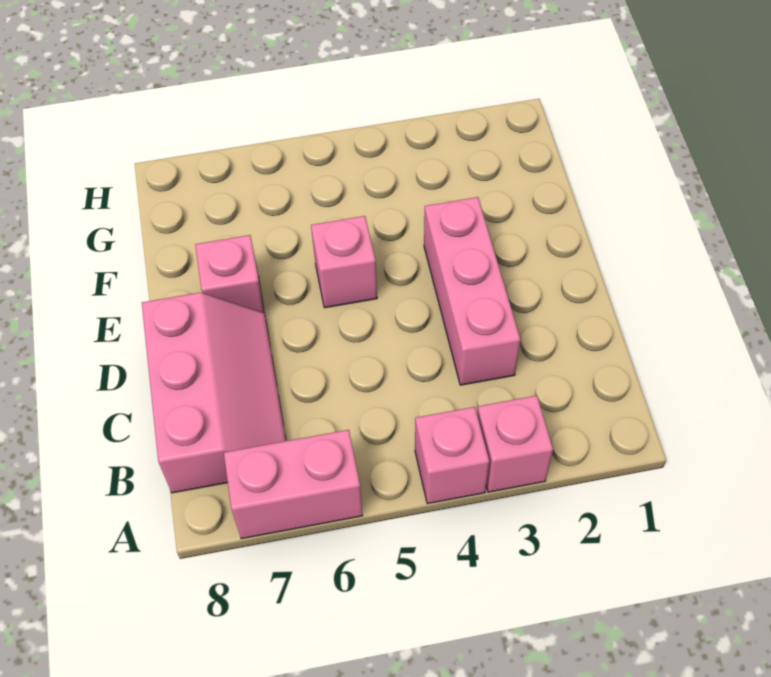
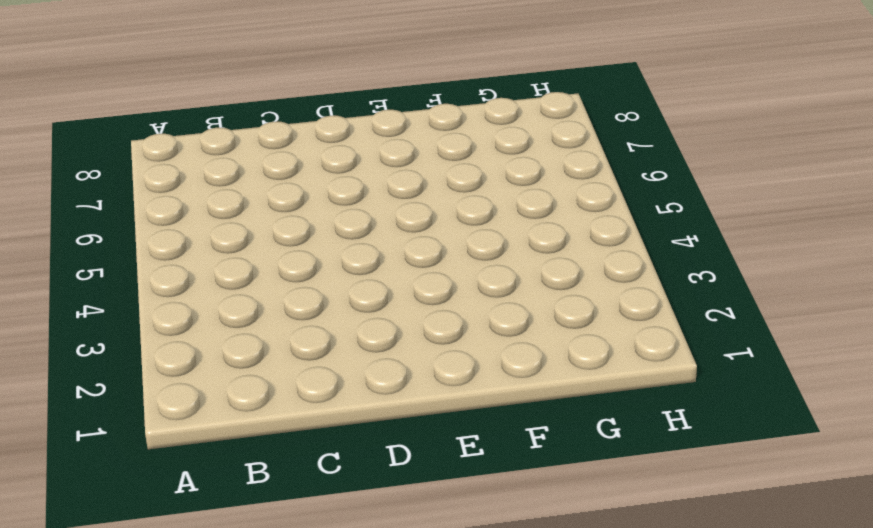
none -> pink brick A3 level 1
none -> pink brick A4 level 1

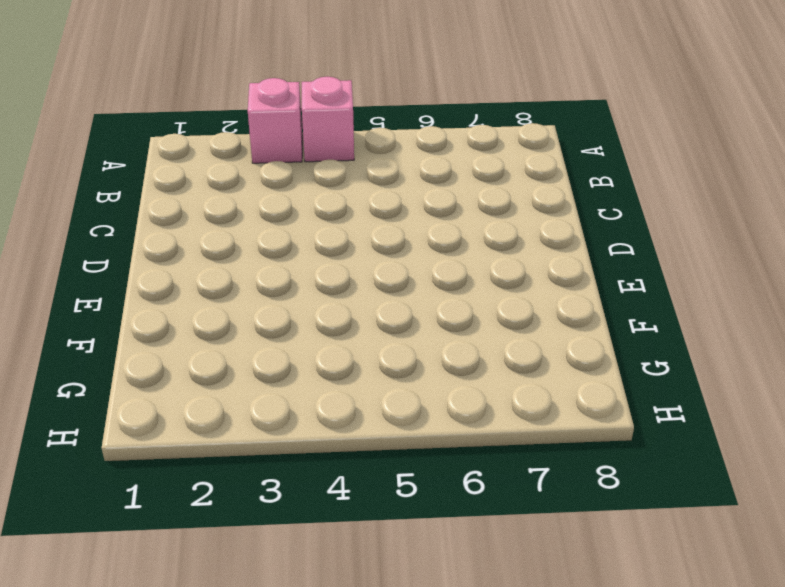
none -> pink brick A6:A7 level 1
none -> pink slope B7:D8 level 1 top 8

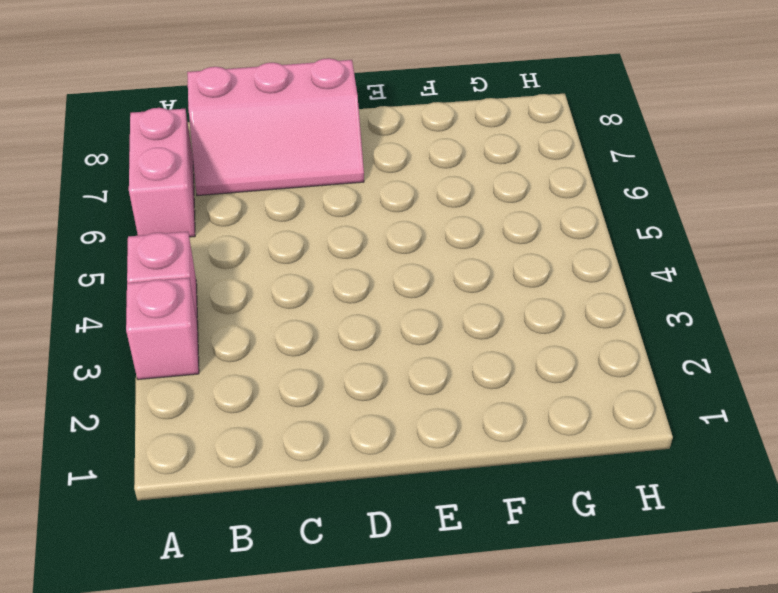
none -> pink brick C3:E3 level 1
none -> pink brick E5 level 1

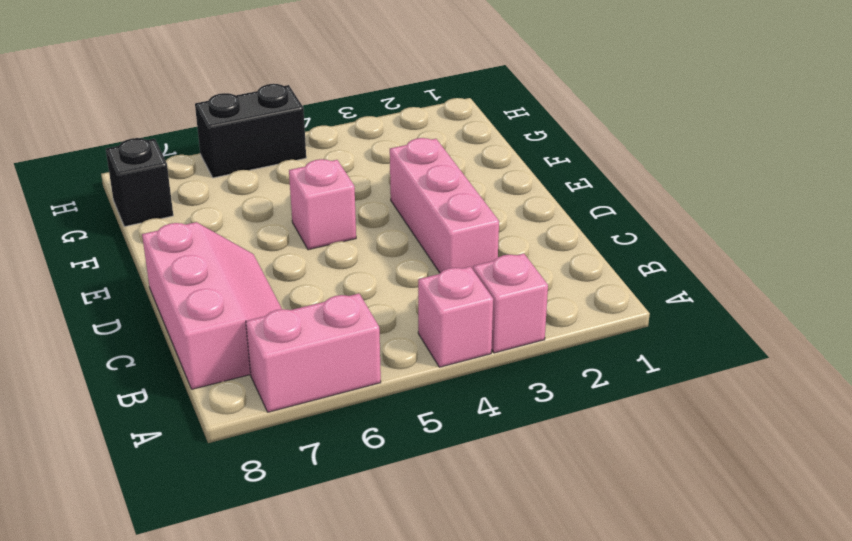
black brick G8 level 1 -> none
black brick H5:H6 level 1 -> none
none -> pink brick E7 level 1

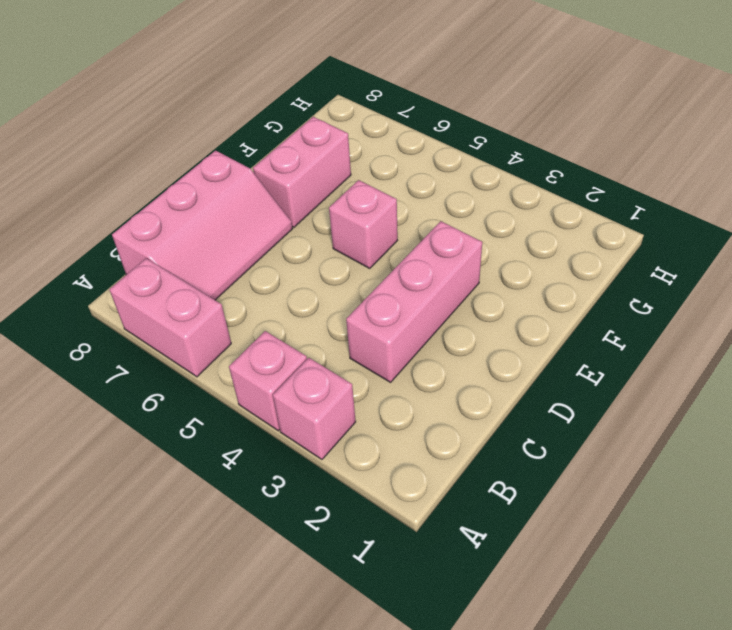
pink brick E7:F7 level 1 -> pink brick E7 level 1

